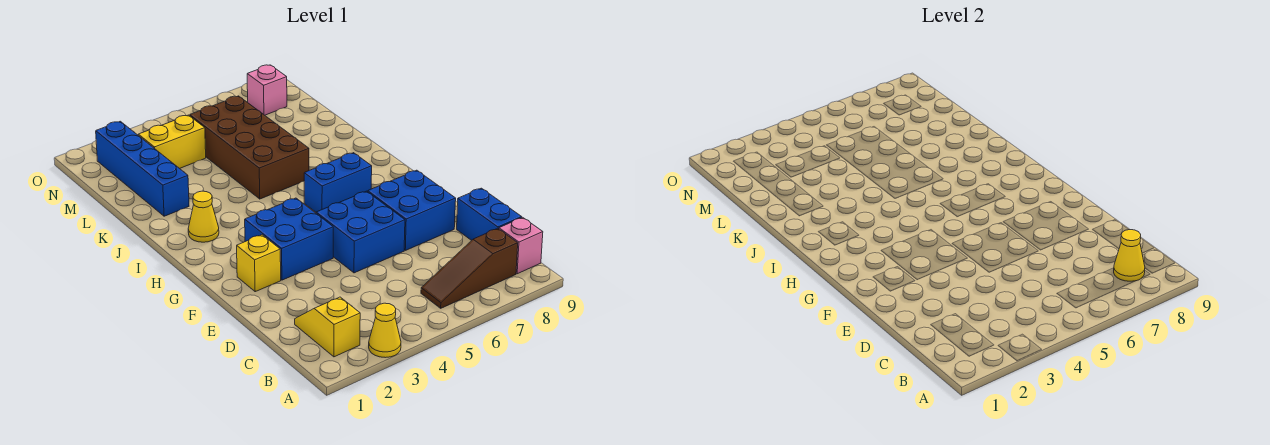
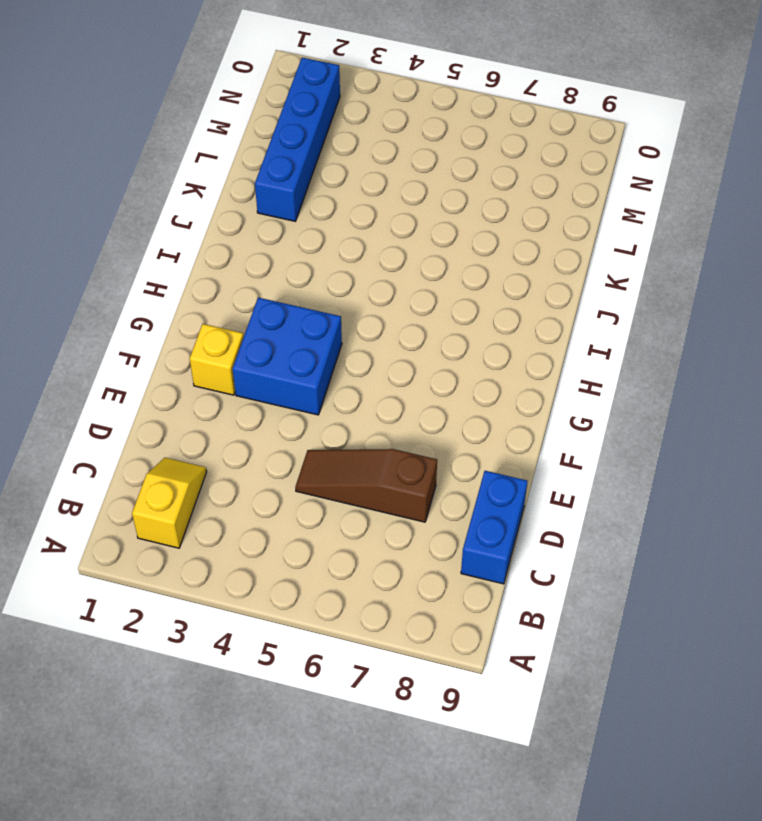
brown slope D5:D7 level 1 top 7 -> brown slope B6:B8 level 1 top 8
none -> yellow cone A3 level 1
none -> pink brick B9 level 1
none -> blue brick E5:F6 level 1

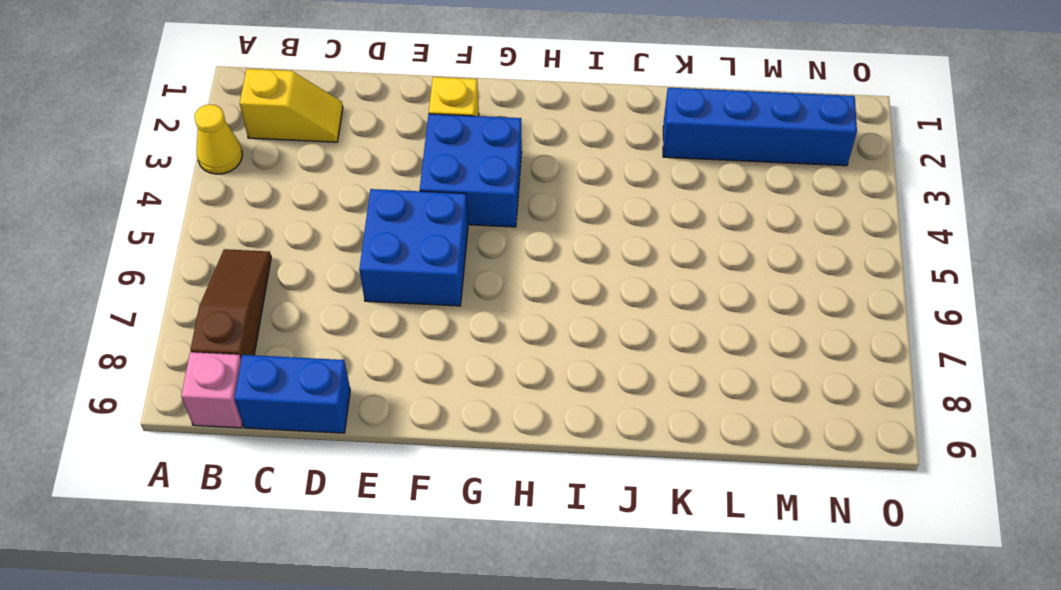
none -> blue brick E7:F8 level 1
none -> blue brick H6:H7 level 1
none -> yellow cone I2 level 1

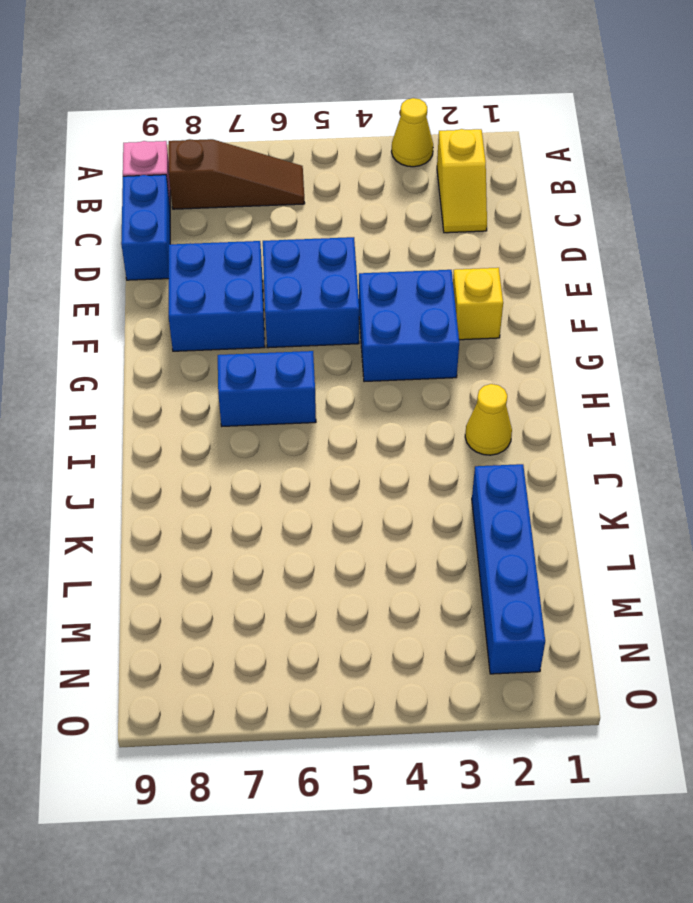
none -> brown brick J5:M6 level 1
none -> yellow brick M3:M4 level 1
none -> pink brick N8 level 1

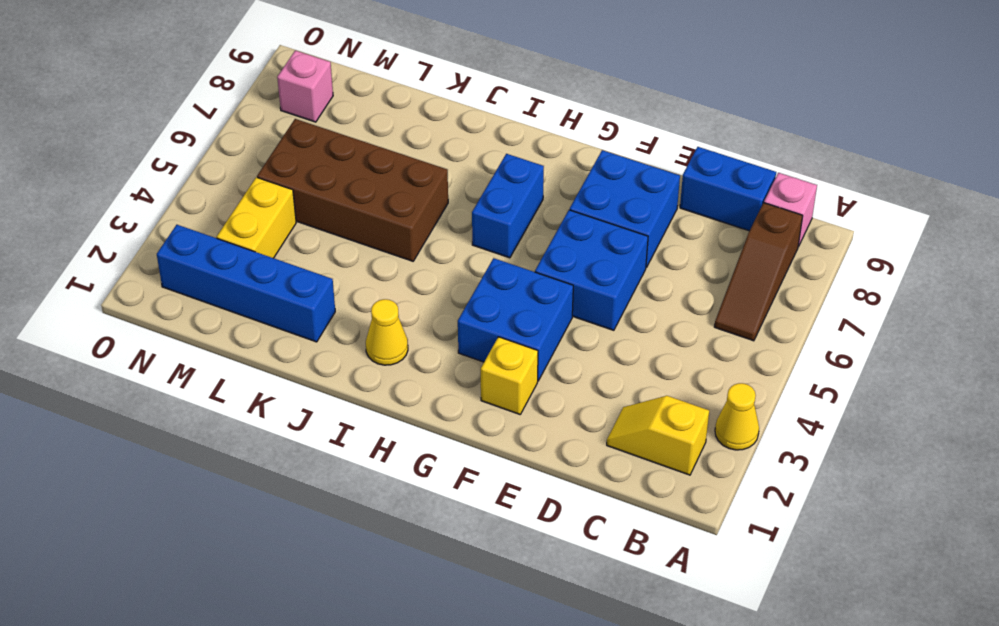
none -> yellow cone B8 level 2

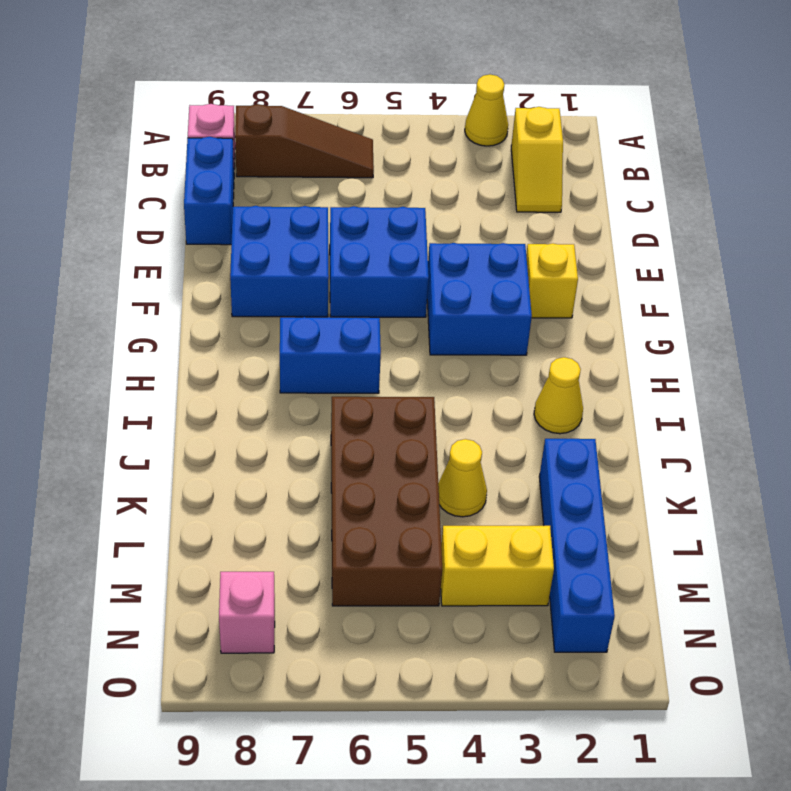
yellow cone K4 level 1 -> yellow cone B8 level 2

